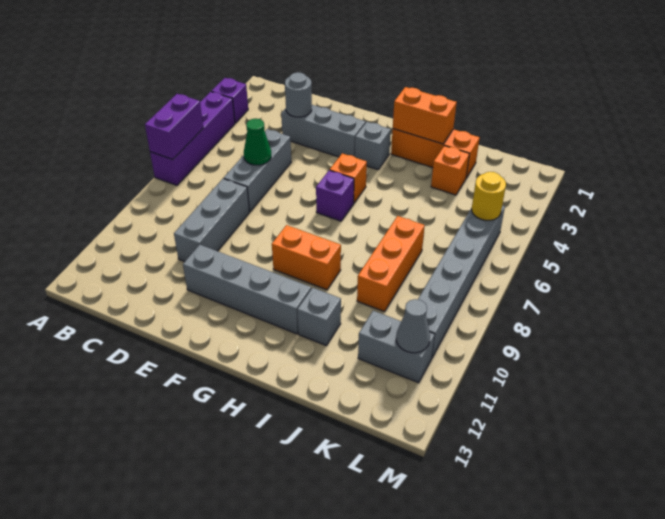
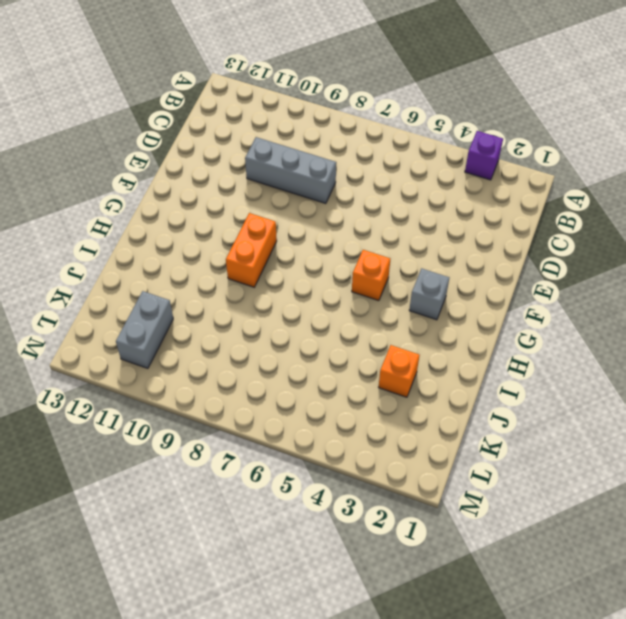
none -> purple brick A4:A7 level 1
none -> grey brick D3:F3 level 1
none -> grey brick D5:D7 level 1

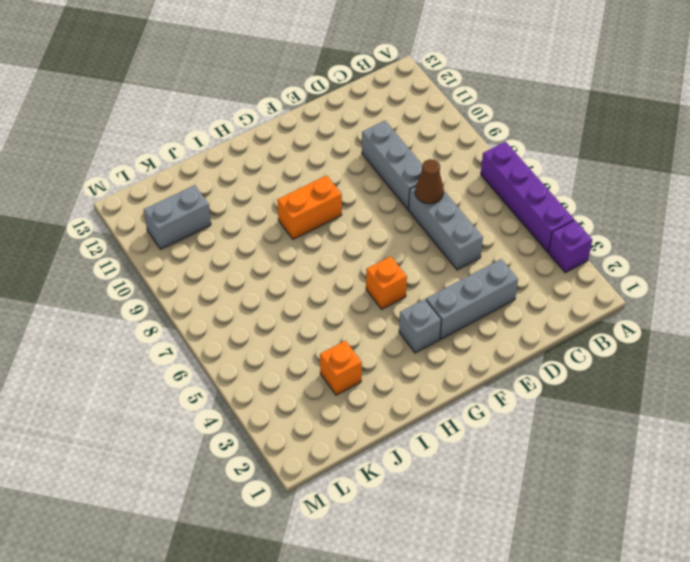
brown cone D7 level 2 -> none
none -> grey brick E11:H11 level 1
none -> purple brick G6 level 1
none -> orange brick H2:J2 level 1

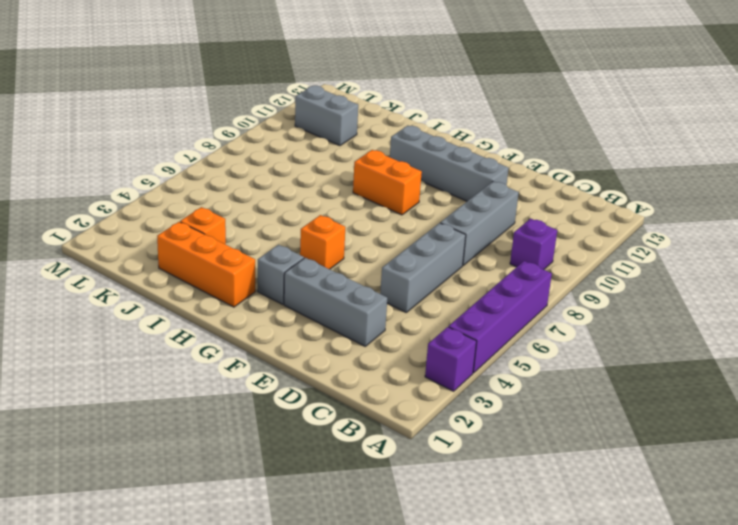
purple brick B9 level 1 -> purple brick G6 level 1
none -> grey brick I11 level 1
none -> orange brick J7:J9 level 1
none -> grey brick L5:L10 level 1

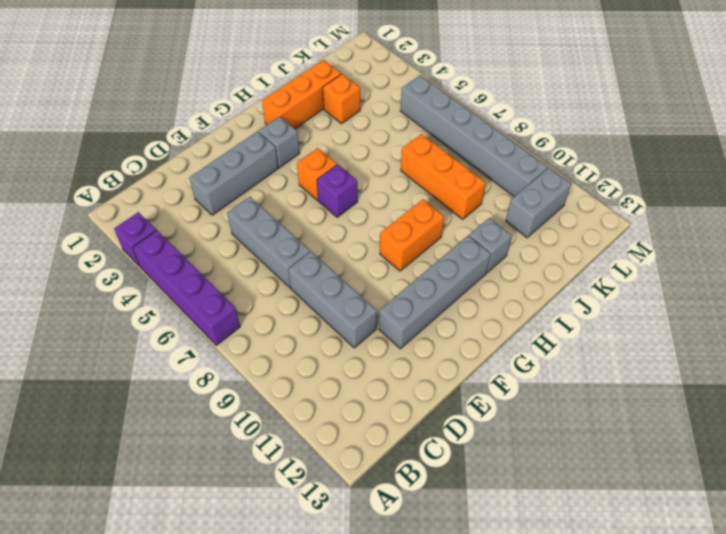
none -> purple brick A6:A7 level 2
none -> grey round brick D3 level 2
none -> green cone D6 level 2

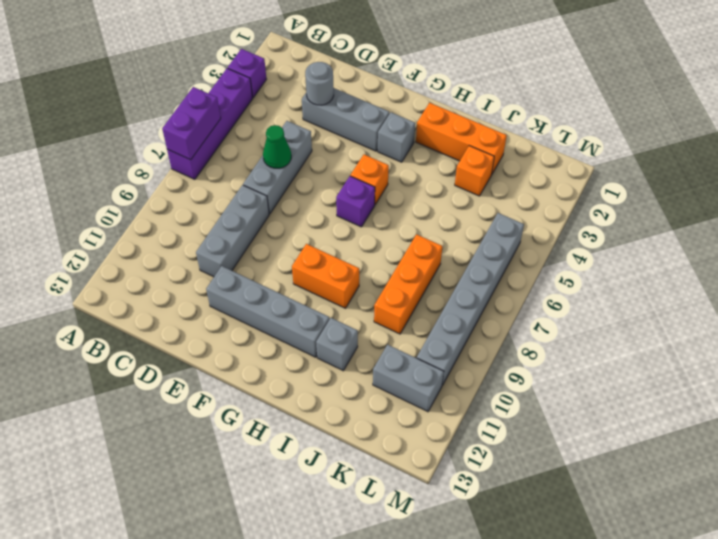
none -> orange brick H2:I2 level 2
none -> yellow round brick L5 level 2
none -> grey cone L11 level 2

